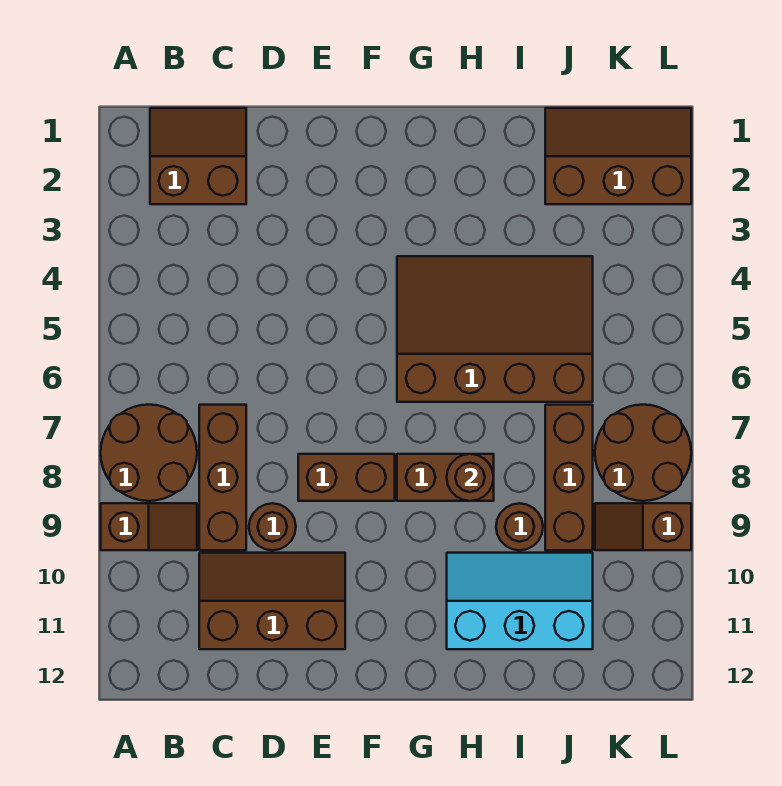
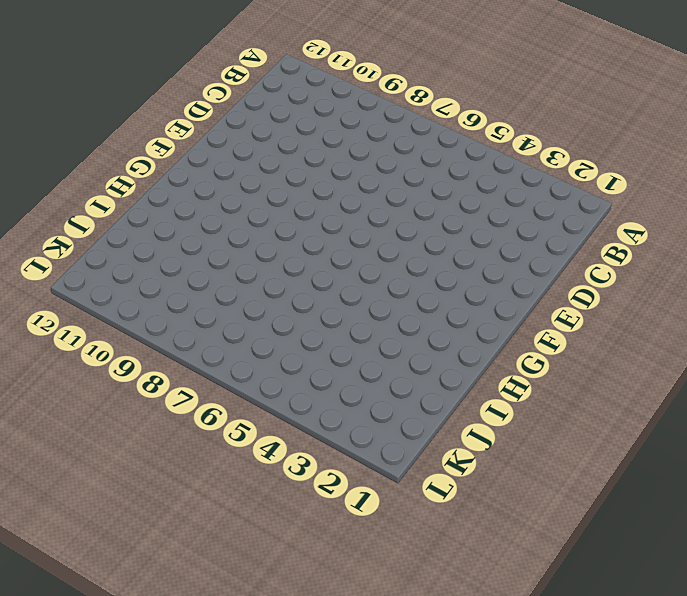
none -> brown round brick A7:B8 level 1
none -> brown slope A9:B9 level 1 top A
none -> brown slope B1:C2 level 1 top 2

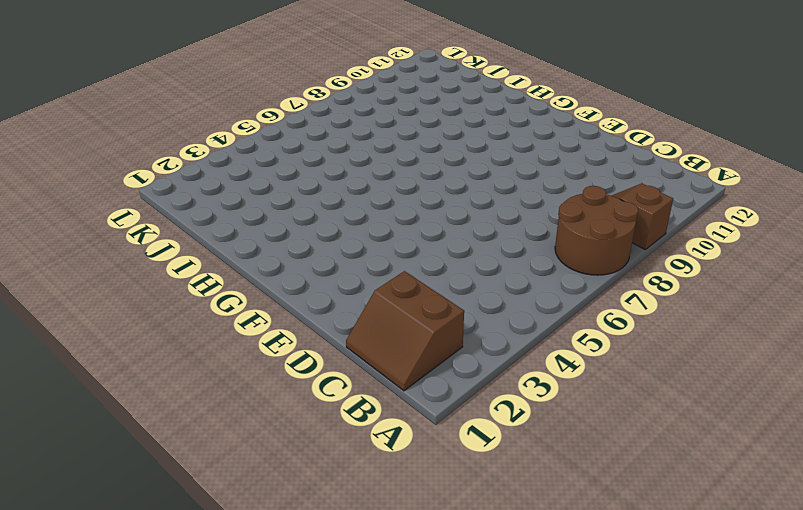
none -> brown brick C7:C9 level 1
none -> brown slope C10:E11 level 1 top 11
none -> brown round brick D9 level 1

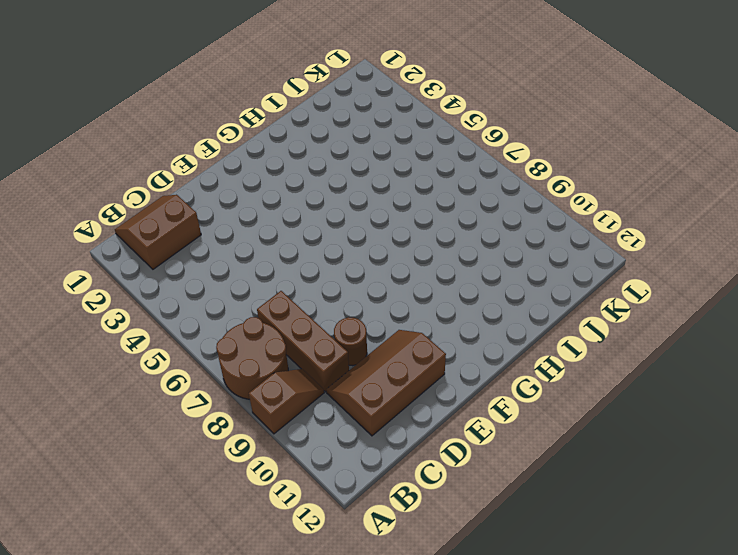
none -> brown brick E8:F8 level 1
none -> brown slope G4:J6 level 1 top 6
none -> brown brick G8:H8 level 1

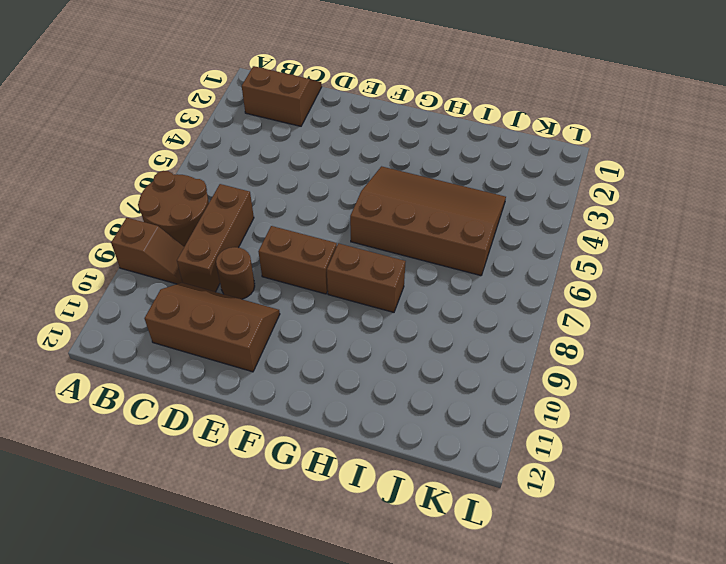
none -> cyan slope H10:J11 level 1 top 11
none -> brown round brick I9 level 1
none -> brown slope J1:L2 level 1 top 2

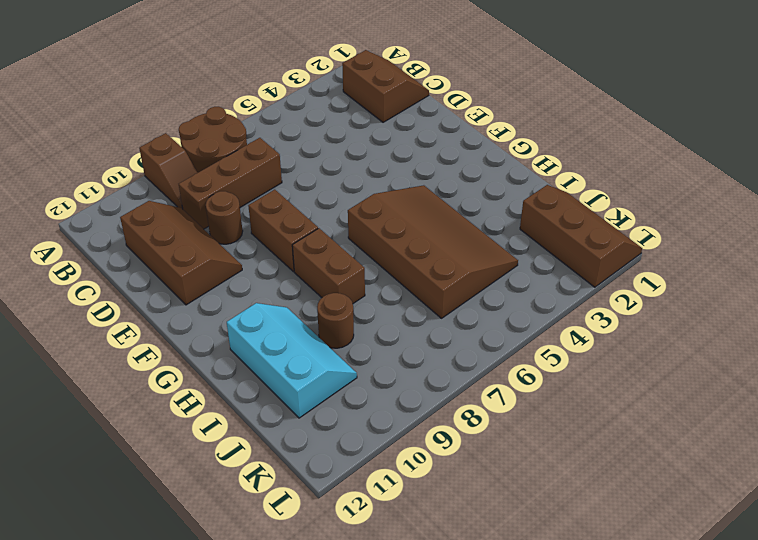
none -> brown brick J7:J9 level 1
none -> brown round brick K7:L8 level 1
none -> brown slope K9:L9 level 1 top L

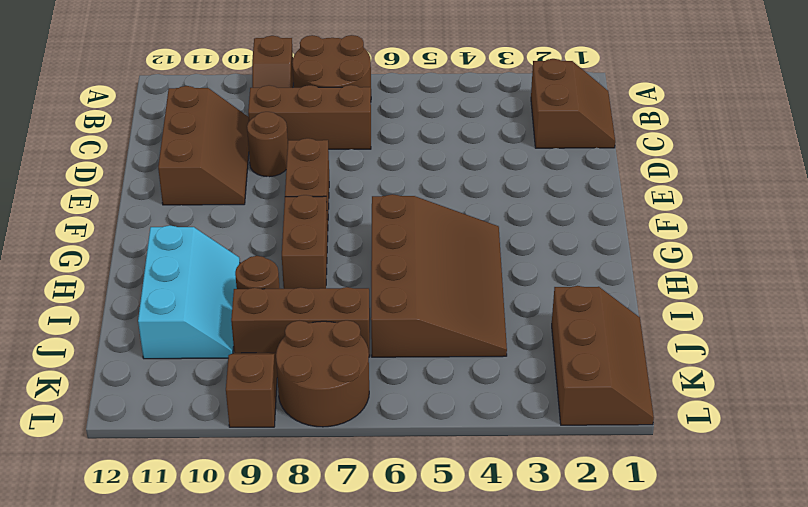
none -> brown round brick H8 level 2

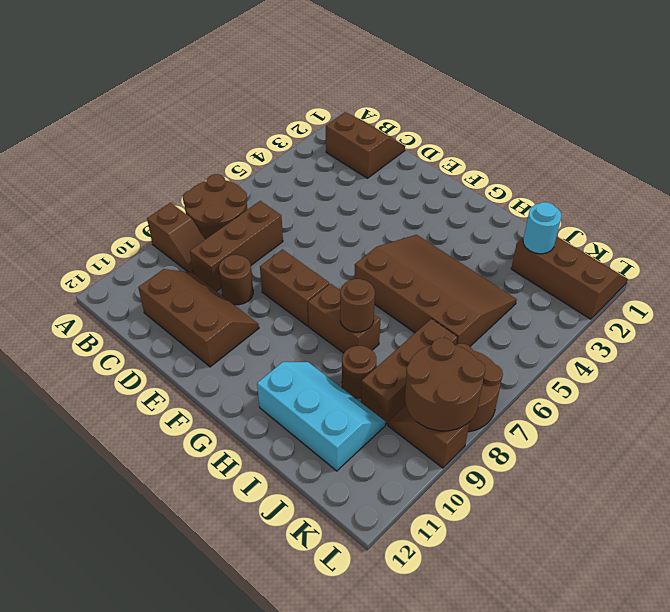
cyan round brick J2 level 2 -> none
brown round brick K8:L9 level 2 -> none

